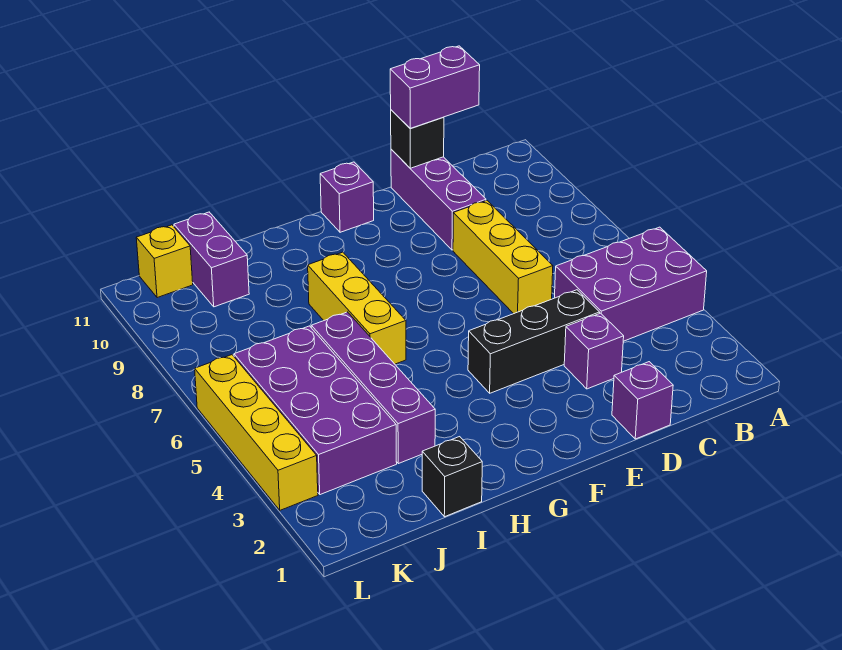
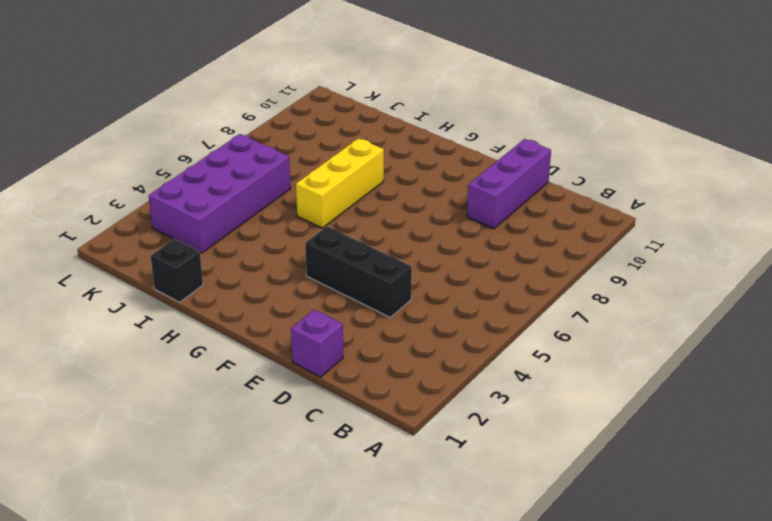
none -> purple brick A4:C5 level 1
none -> purple brick D3 level 1
none -> yellow brick D6:D8 level 1

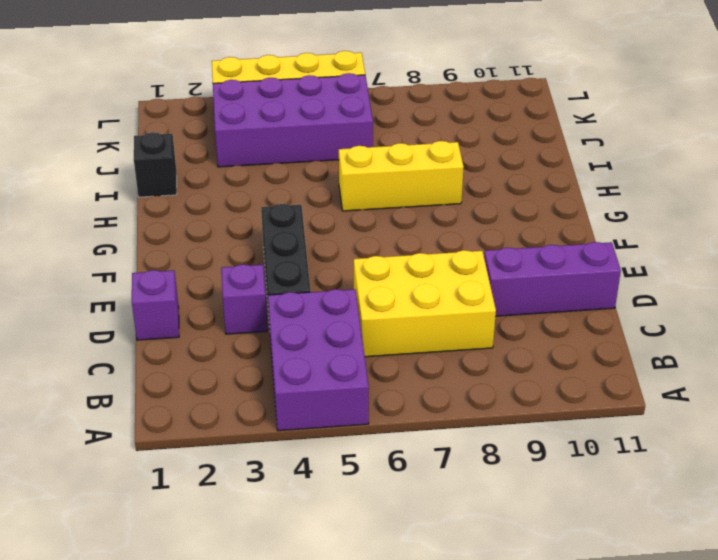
yellow brick C6:D8 level 1 -> yellow brick D6:D8 level 1
none -> purple brick F11 level 1
none -> purple brick I3:I6 level 1
none -> purple brick J10:J11 level 1

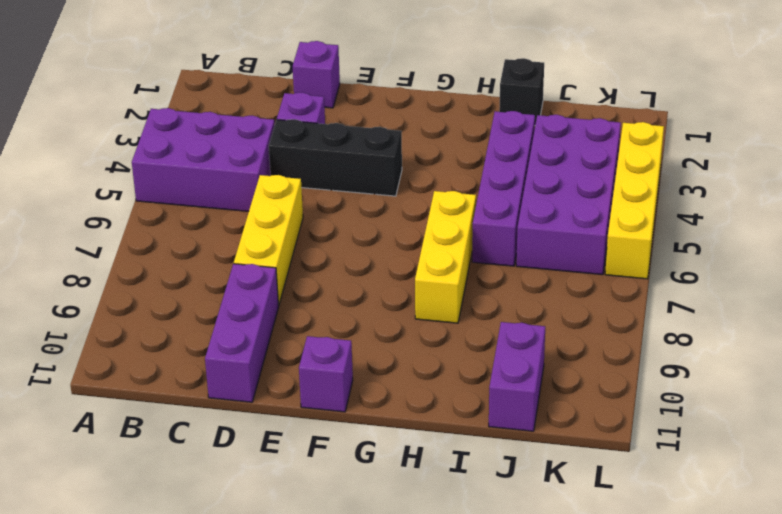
none -> yellow brick K11 level 1
none -> black brick D11 level 2
none -> purple brick C11:D11 level 3

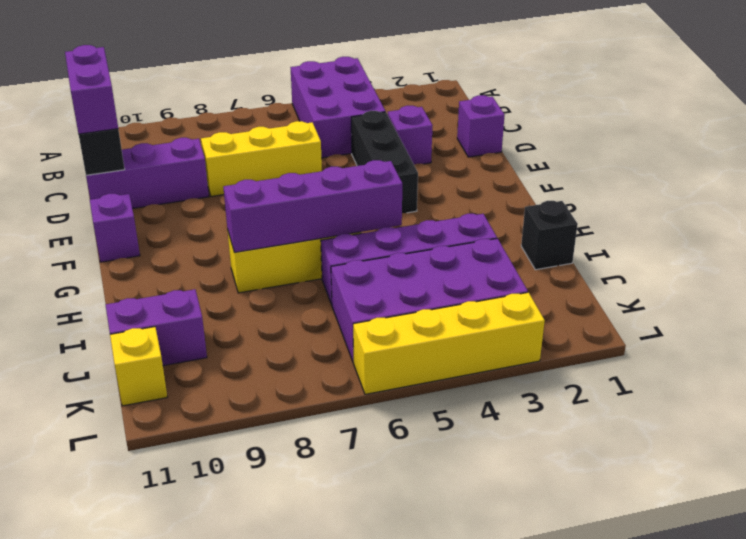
purple brick H5:H8 level 2 -> none

